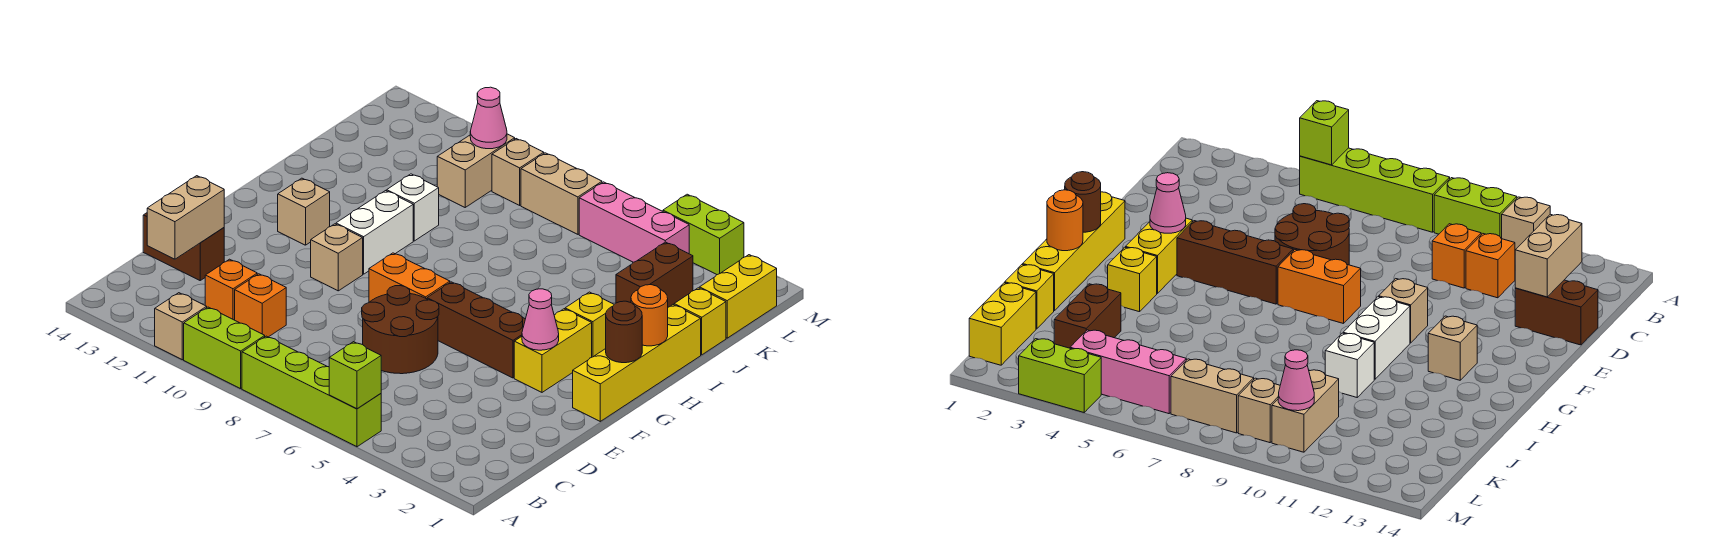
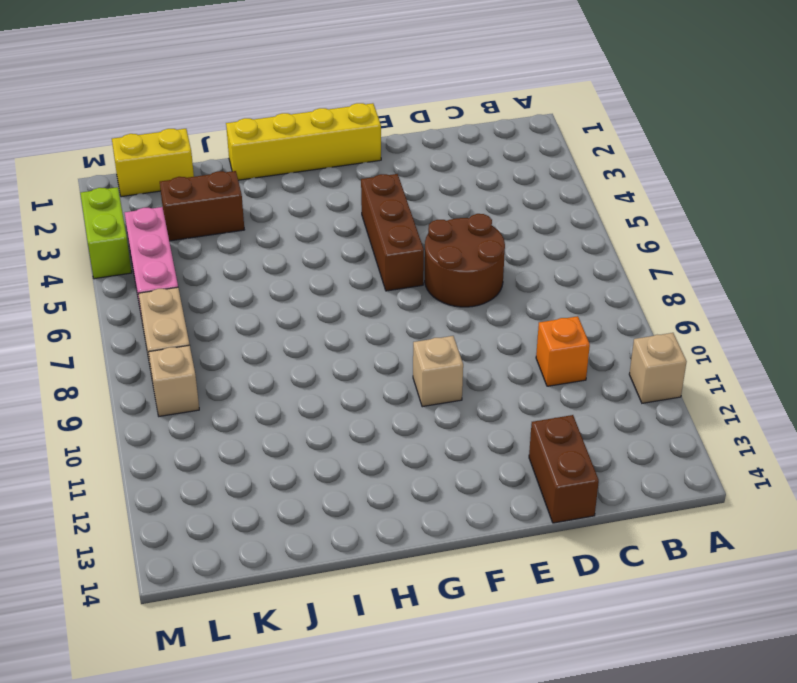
none -> lime brick A5:A8 level 1
none -> lime brick A9:A10 level 1
none -> orange brick C11 level 1
none -> yellow brick F3:G3 level 1

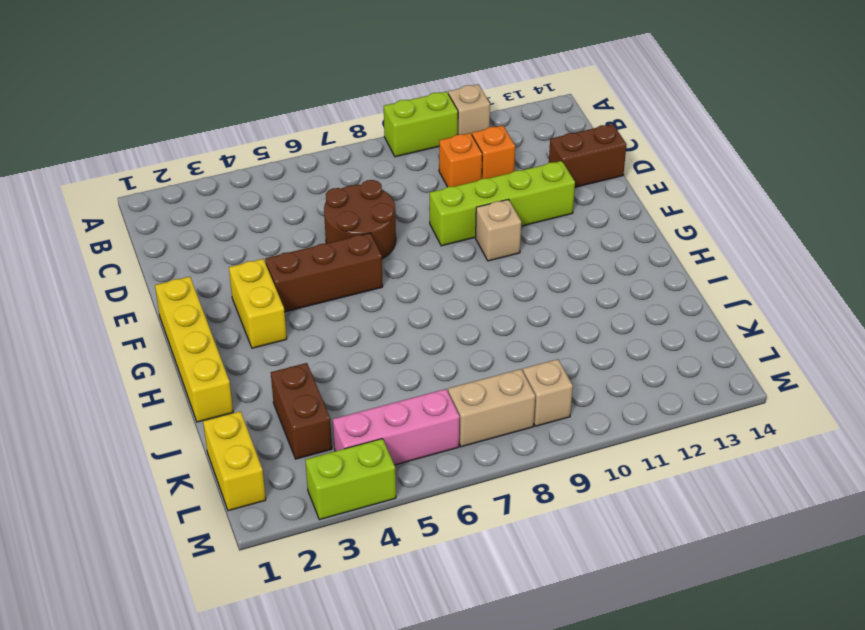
lime brick E9:E12 level 1 -> lime brick A5:A8 level 1
none -> orange brick F7:F8 level 1
none -> white brick G10:H10 level 1
none -> tan brick G12 level 1
none -> yellow brick H3 level 1

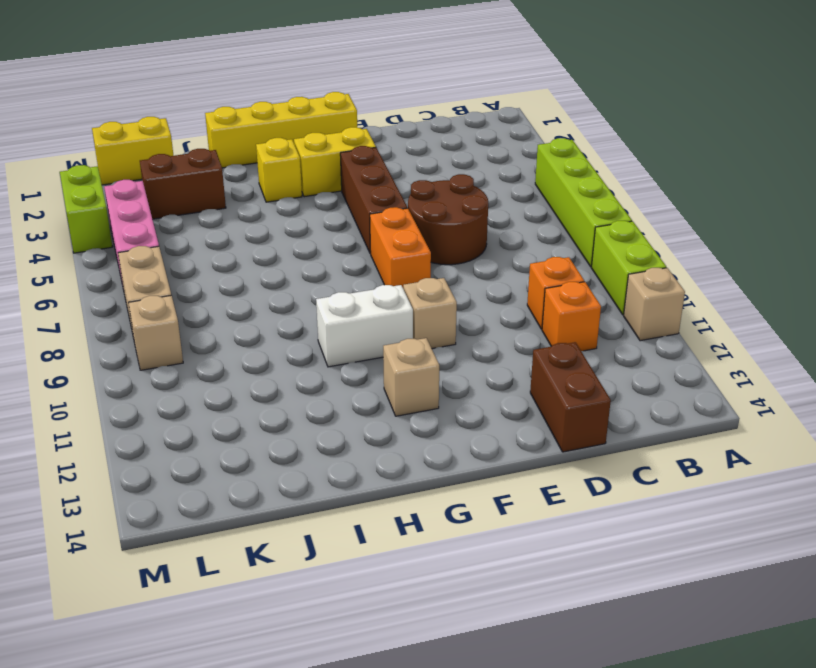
none -> white brick I10 level 1
none -> yellow brick J1 level 1
none -> tan brick K10:L10 level 1
none -> lime brick A5 level 2

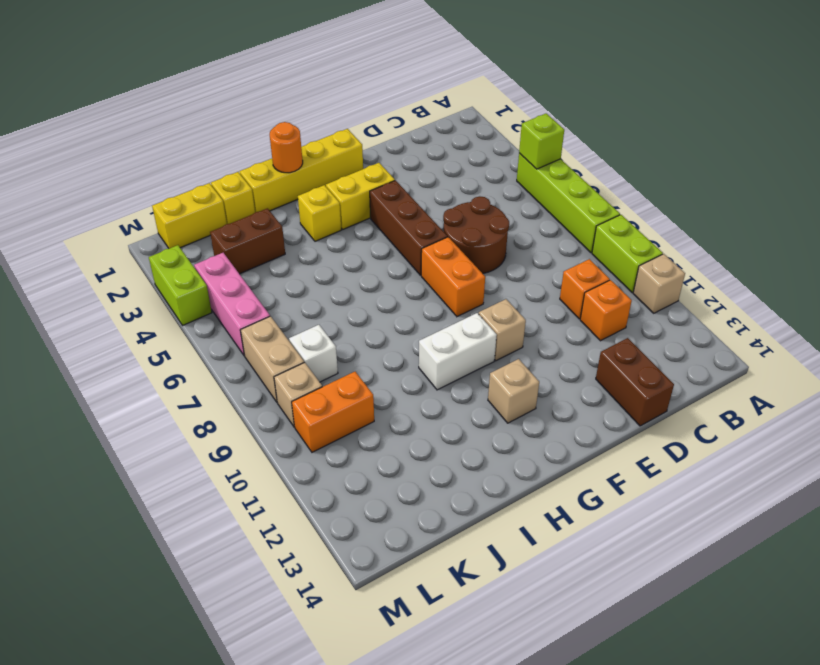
white brick K8 level 1 -> white brick I10 level 1
orange brick K10:L10 level 1 -> tan brick K10:L10 level 1
none -> tan brick C13:D13 level 2
none -> pink cone F3 level 2
none -> brown round brick G1 level 2
none -> pink cone L10 level 2

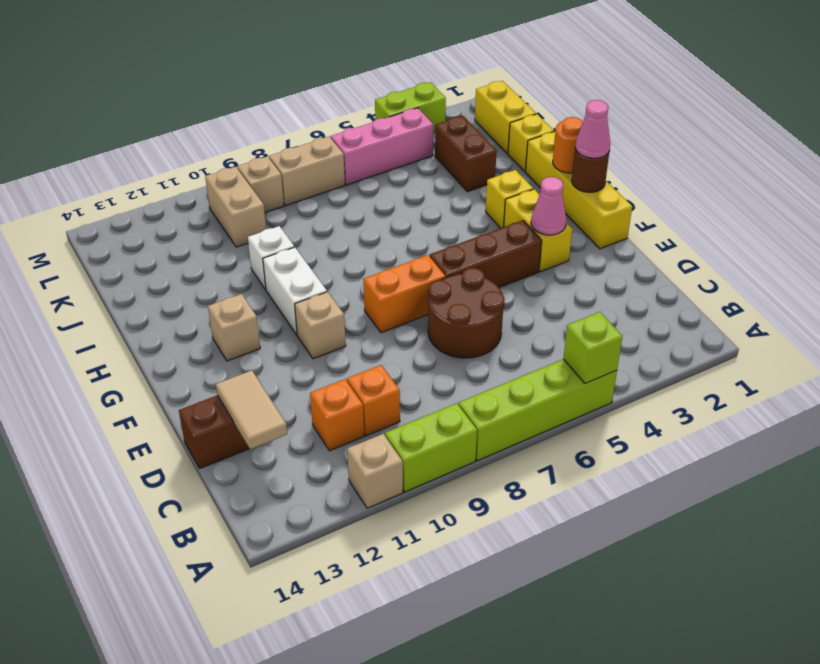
tan tile C13:D13 level 2 -> tan brick C13:D13 level 2
pink cone G1 level 3 -> pink cone L10 level 2

